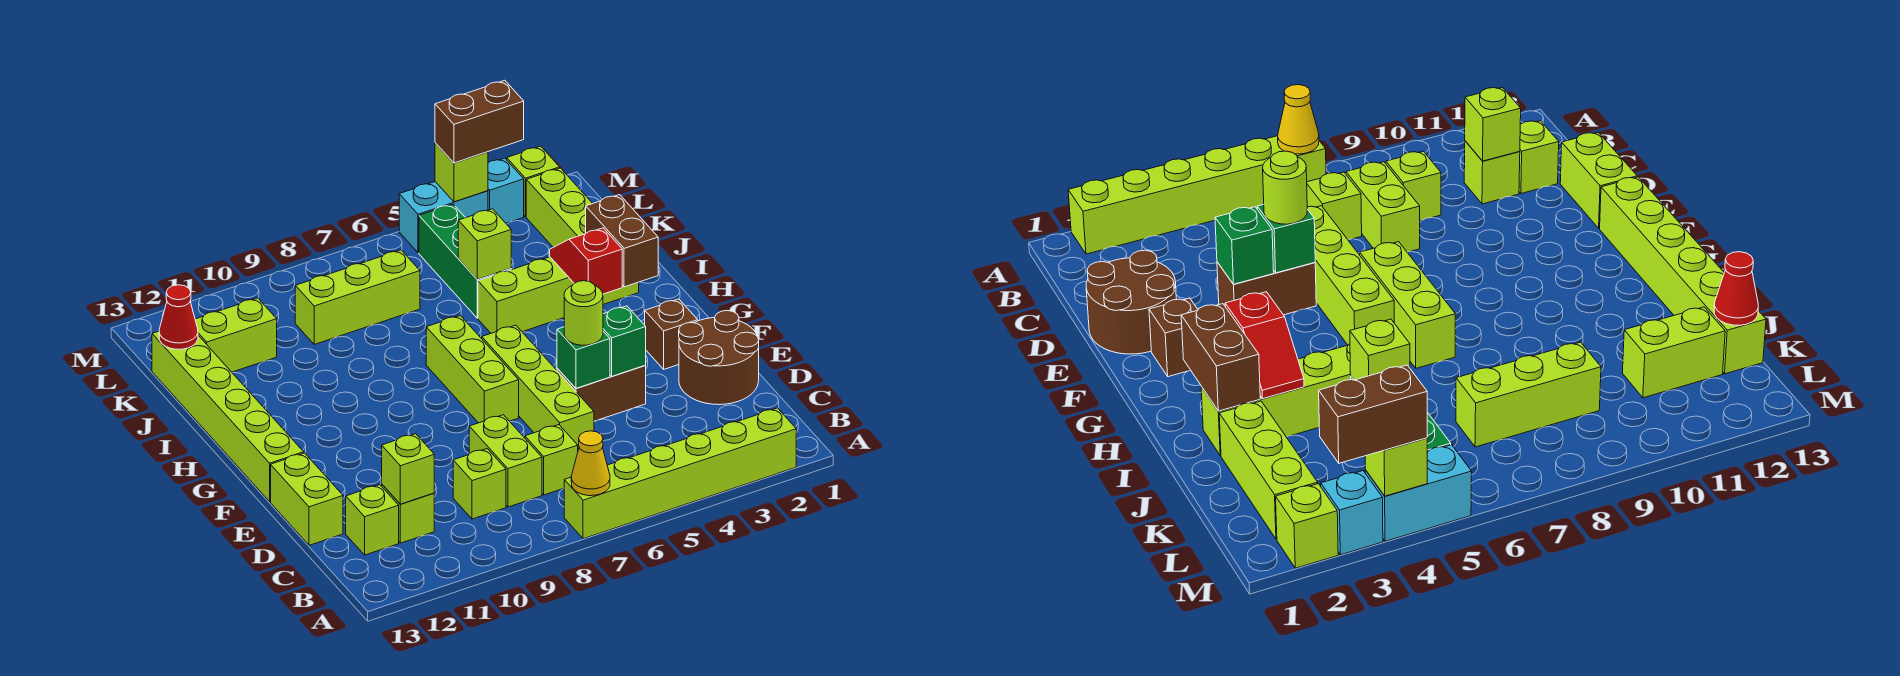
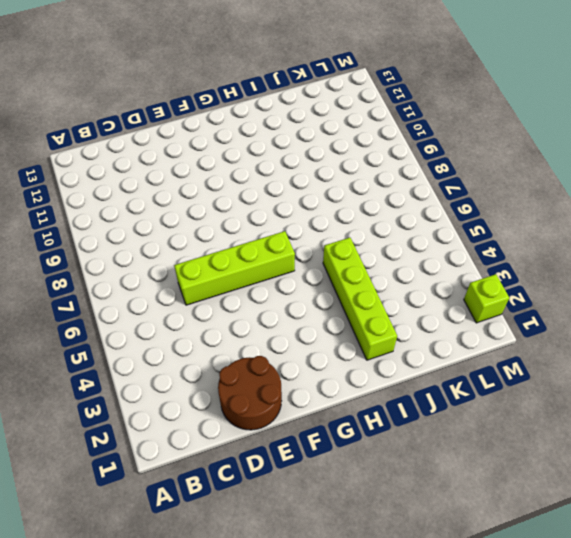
none -> lime brick A2:A7 level 1
none -> lime brick C7 level 1
none -> lime brick C8:D8 level 1
none -> lime brick C9 level 1

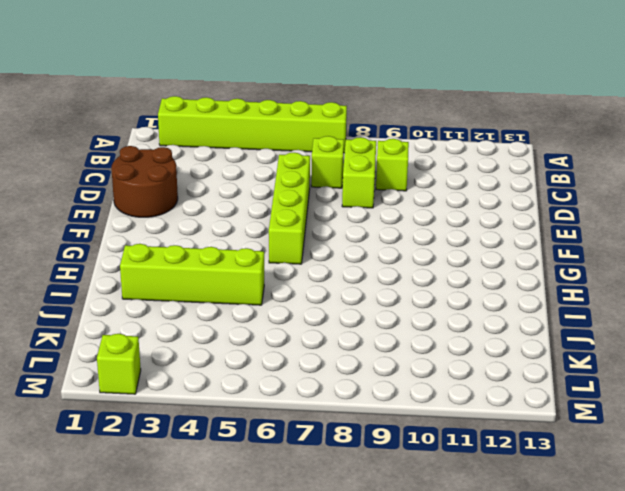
none -> lime brick C11 level 1
none -> lime brick C12 level 1
none -> lime brick D13:E13 level 1
none -> brown brick E4:E5 level 1

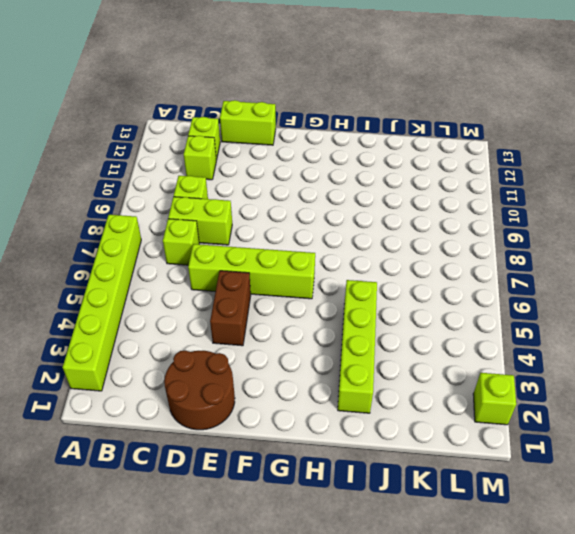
none -> brown brick F2 level 1
none -> lime brick F7:H7 level 1
none -> lime brick F13:K13 level 1
none -> lime brick J2:L2 level 1

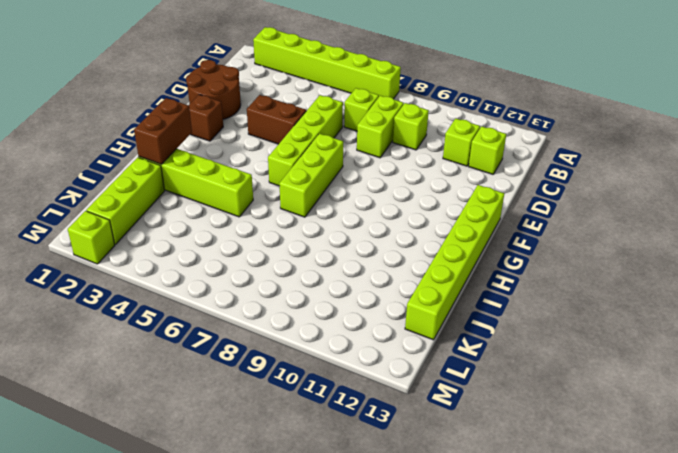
none -> lime brick D13:E13 level 1
none -> green brick J5:L5 level 1
none -> lime brick K7:K9 level 1
none -> lime brick K11:K12 level 1

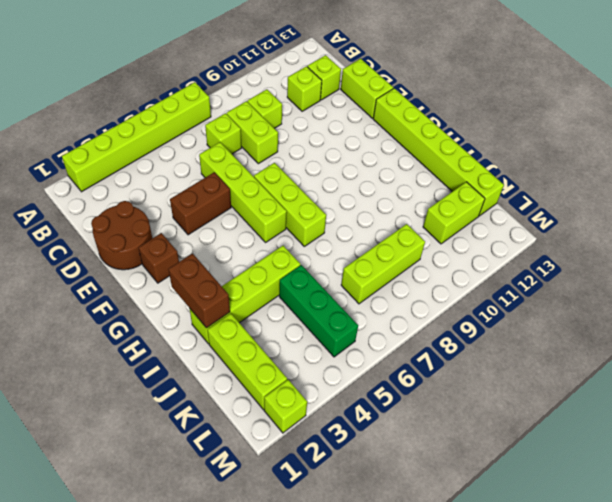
none -> cyan brick M3 level 1
none -> cyan brick M4:M5 level 1
none -> yellow cone A7 level 2
none -> lime brick C11 level 2

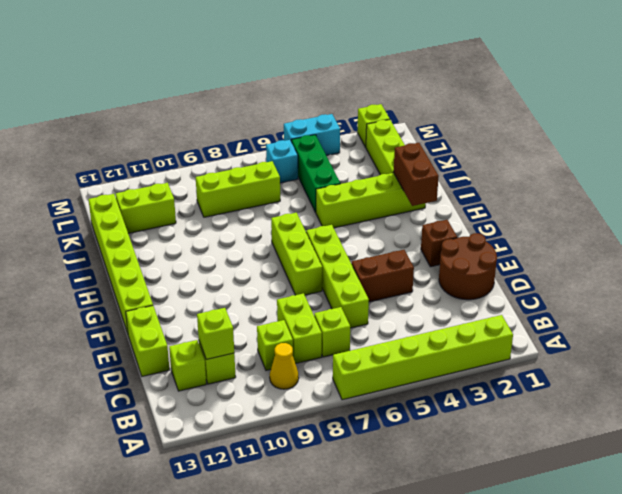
yellow cone B9 level 1 -> yellow cone A7 level 2
cyan brick L6 level 1 -> cyan brick M3 level 1
none -> green brick E4 level 2
none -> green brick E5 level 2
none -> red slope H3:I3 level 2 top H
none -> lime brick J5 level 2

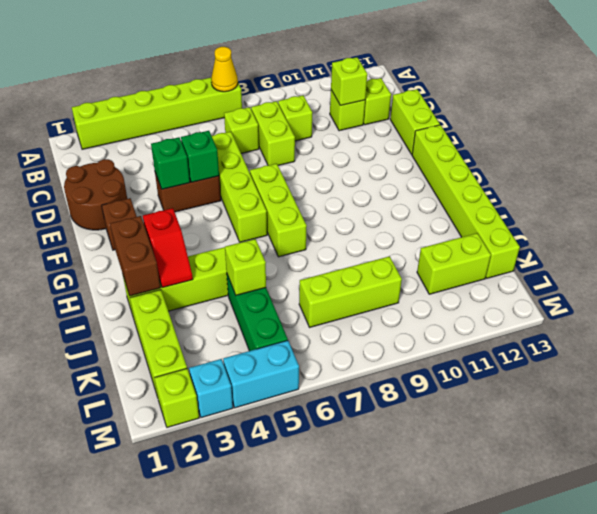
none -> red cone K13 level 2
none -> lime brick M4 level 2
none -> lime round brick E5 level 3
none -> brown brick M3:M4 level 3

